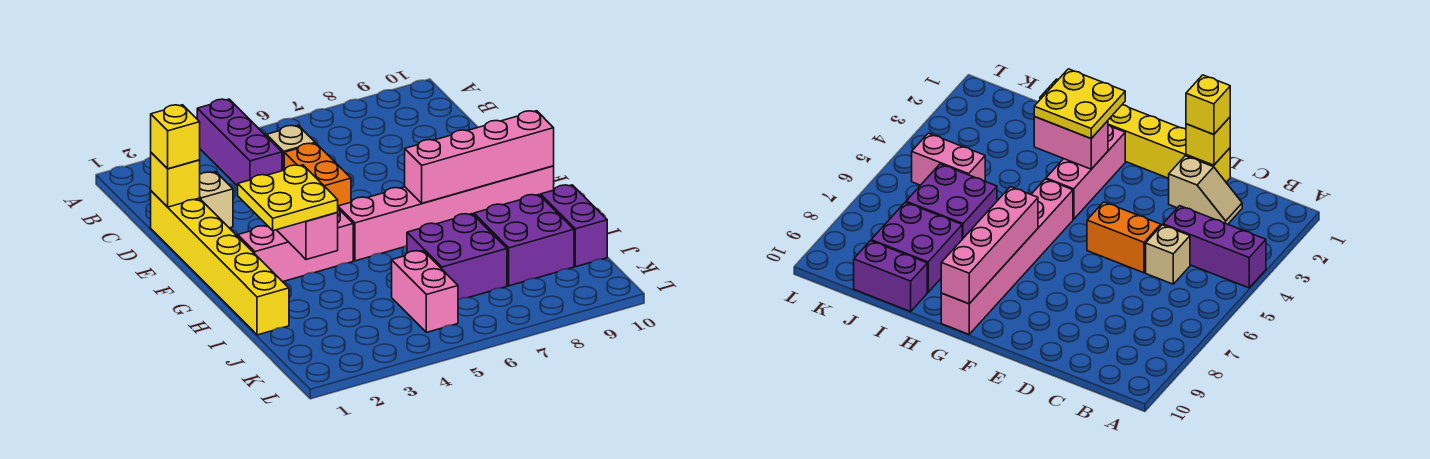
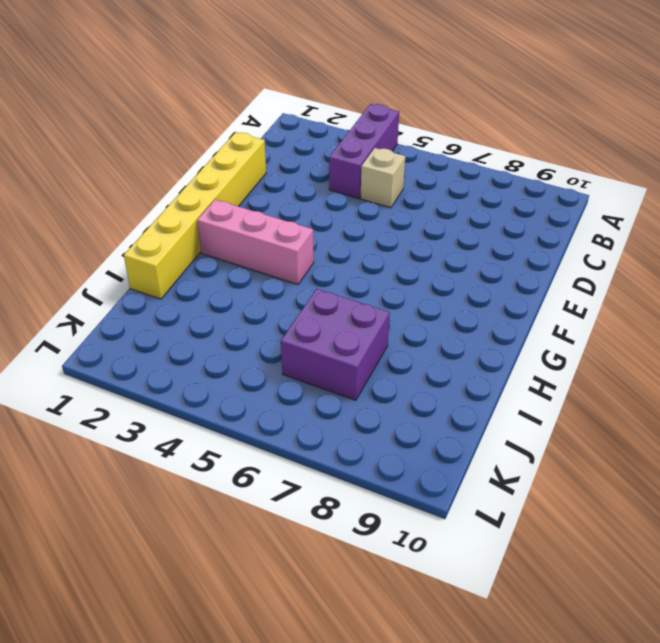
none -> tan slope C2:D2 level 1 top D
none -> orange brick D5:E5 level 1
none -> pink brick G5:G10 level 1

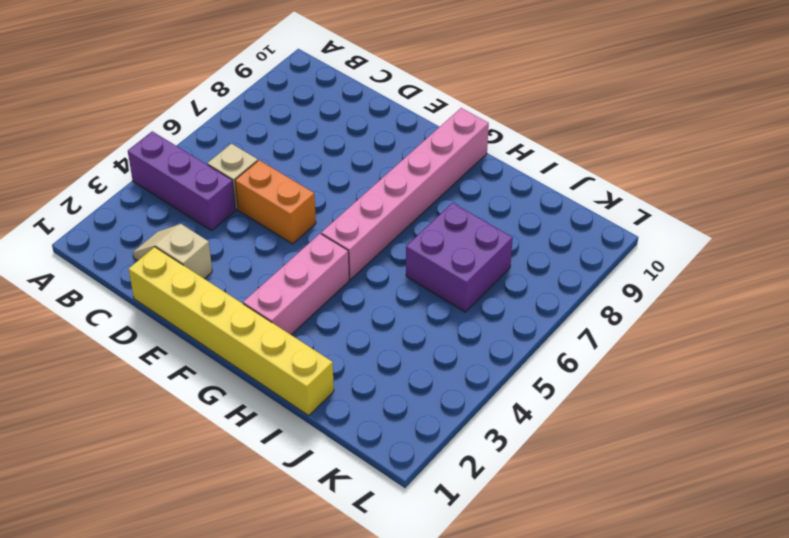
none -> purple brick I8:J9 level 1
none -> purple brick I10:J10 level 1
none -> pink brick J5:K5 level 1

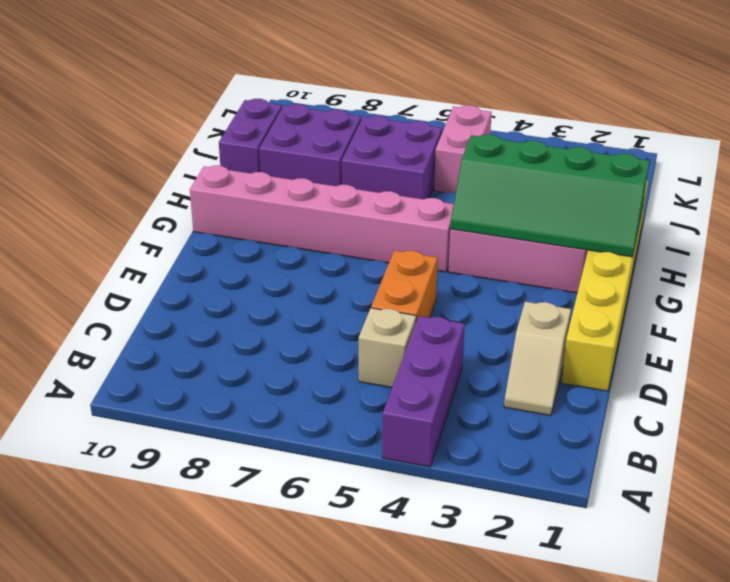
green slope G1:H4 level 2 top H -> pink brick G3:H3 level 2
none -> yellow brick D1 level 2
none -> pink brick G7:G10 level 2
none -> yellow brick D1 level 3

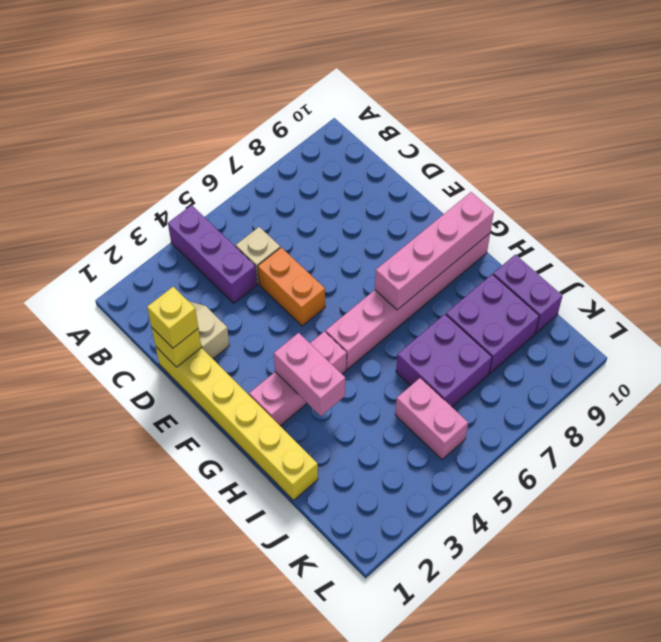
none -> yellow plate G2:H3 level 3

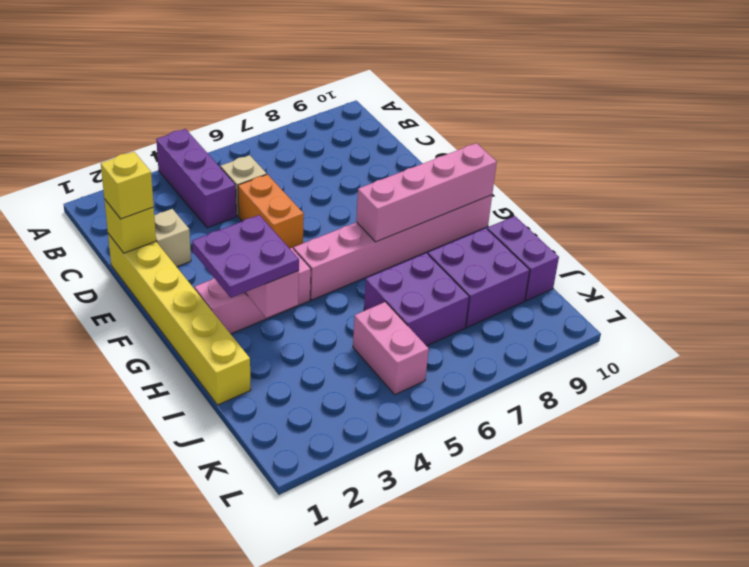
purple plate G2:H3 level 3 -> yellow plate G2:H3 level 3

